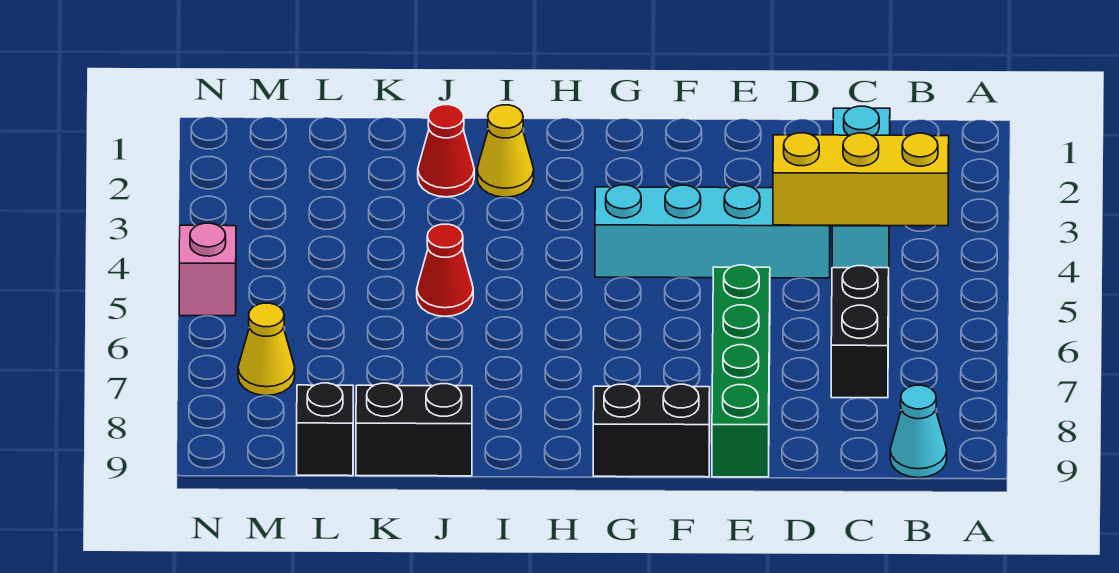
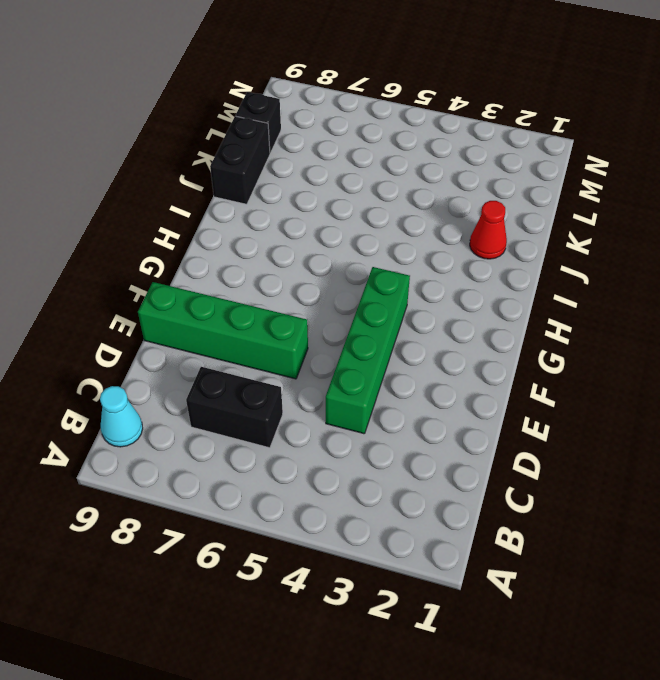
green brick D4:G4 level 1 -> cyan brick D4:G4 level 1
none -> cyan brick C2:C4 level 1
none -> black brick F9:G9 level 1
none -> yellow cone I2 level 1

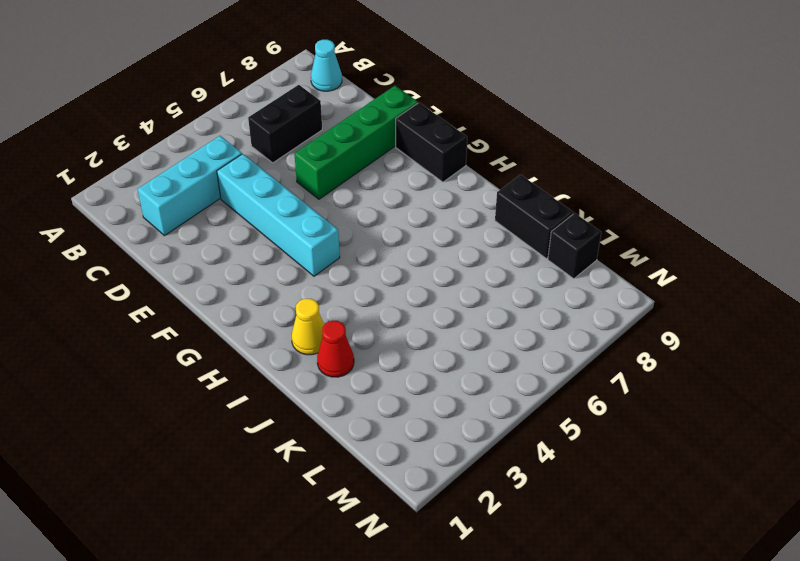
none -> red cone J5 level 1
none -> yellow cone M7 level 1
none -> pink brick N5 level 1

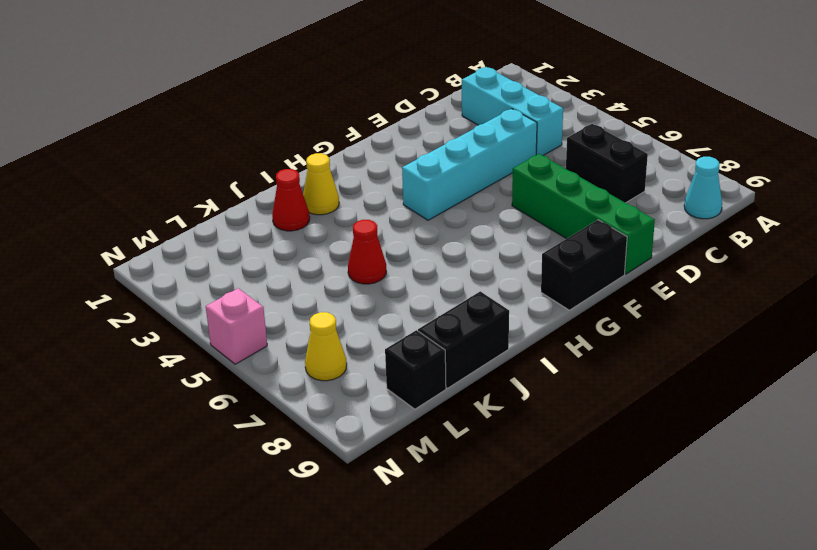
none -> yellow brick B4:D4 level 2

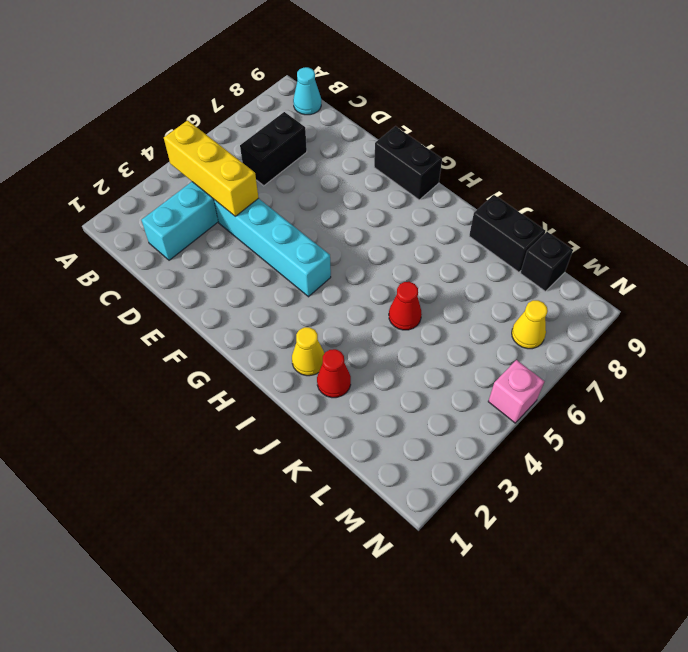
none -> green brick E6:E9 level 1

